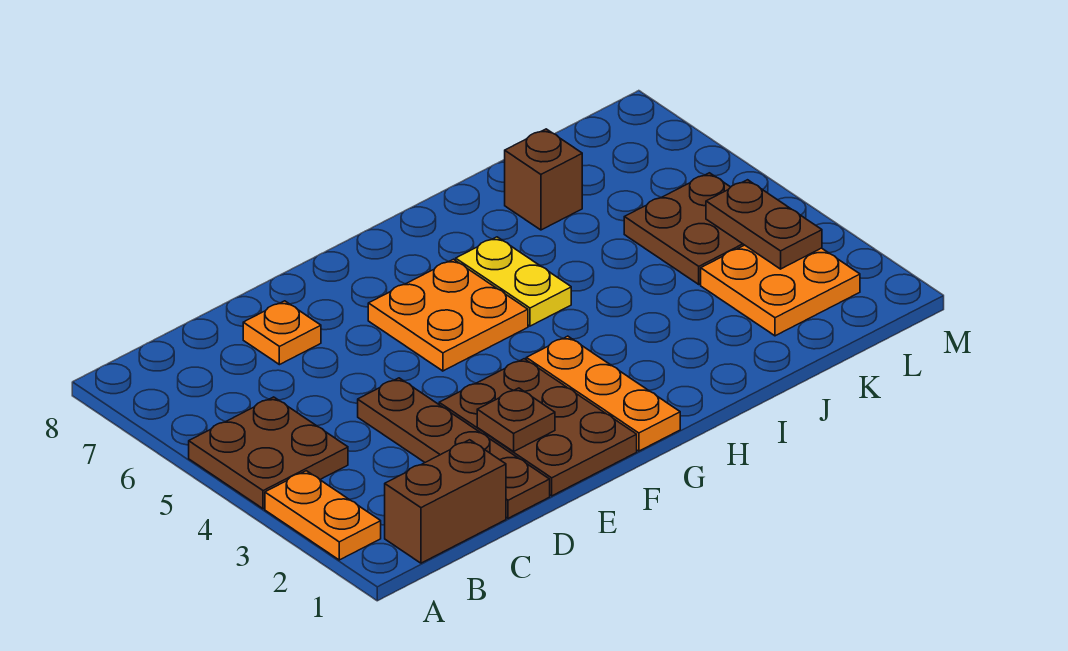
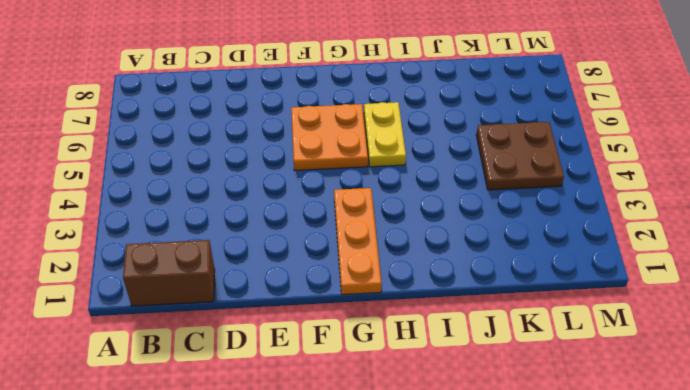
none -> orange plate A2:A3 level 1
none -> brown plate A4:B5 level 1
none -> brown plate D1:D4 level 1

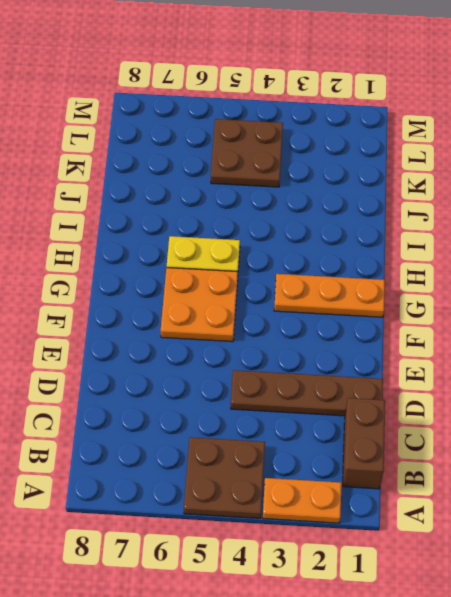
none -> orange plate D7 level 1
none -> brown plate E1:F3 level 1
none -> brown brick J7 level 1

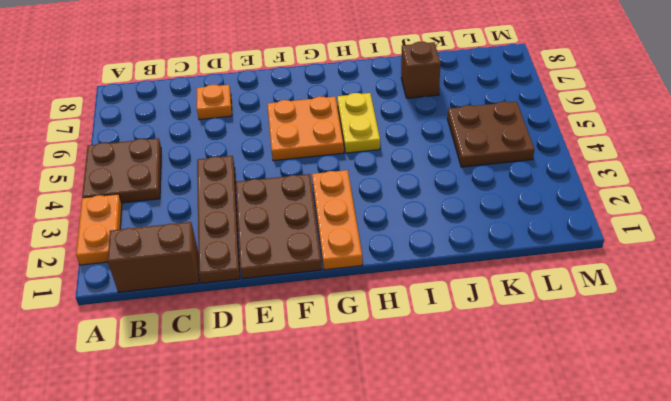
none -> orange plate K2:L3 level 1
none -> brown plate E2 level 2
none -> brown plate L3:L4 level 2

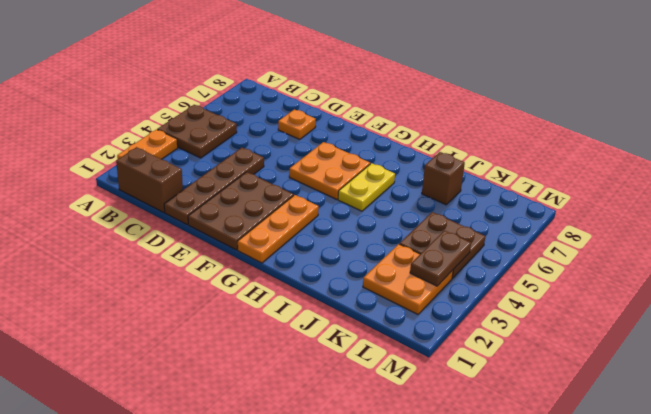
none -> brown plate E2 level 2

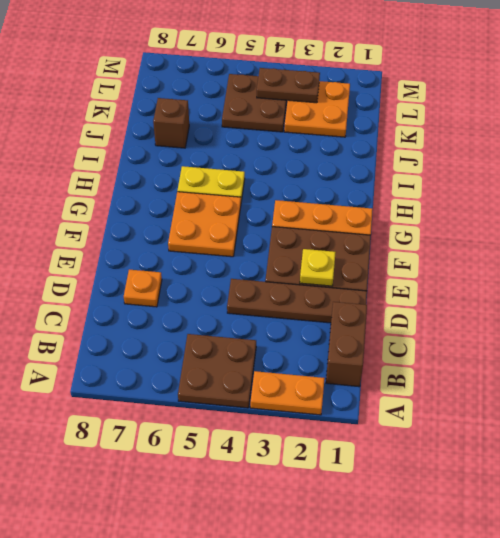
yellow plate E2 level 2 -> brown plate E2 level 2

